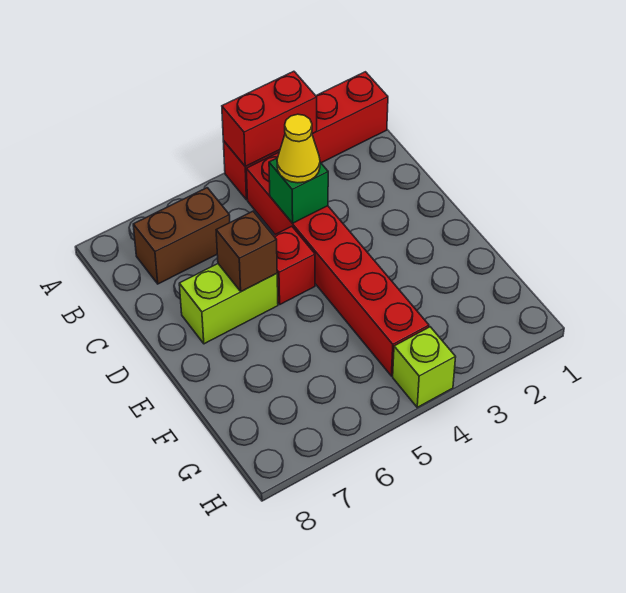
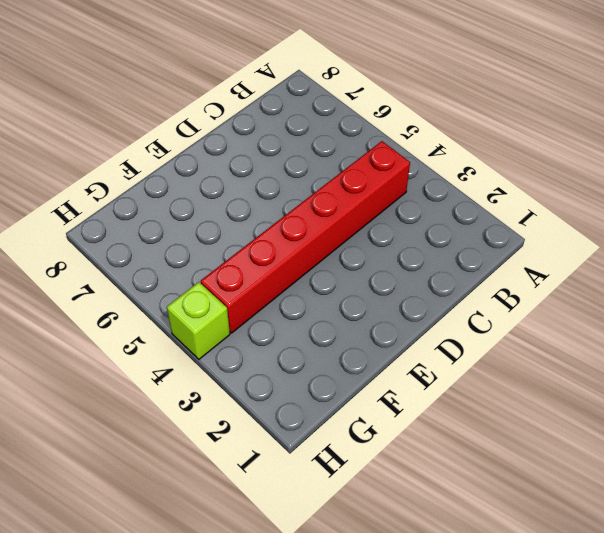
none -> red brick A1:A4 level 1
none -> brown brick B6:B7 level 1

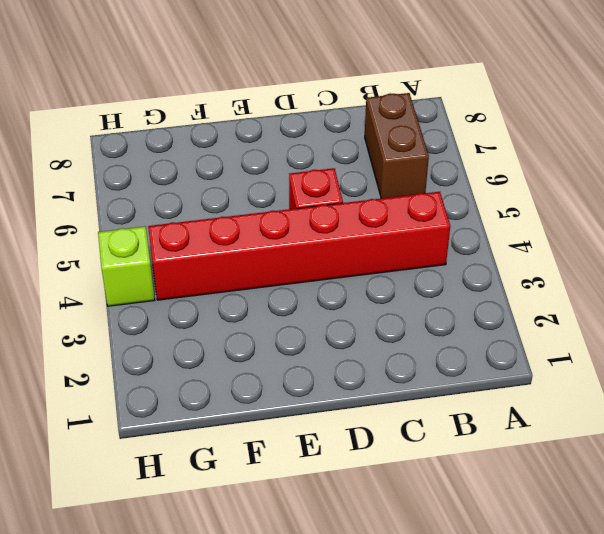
none -> red brick A1:A4 level 1
none -> lime brick D6:D7 level 1

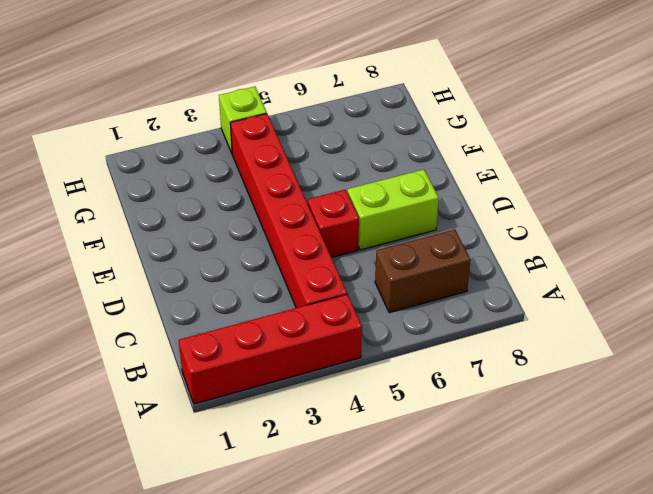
none -> red brick A3:A4 level 2
none -> green brick C4 level 2

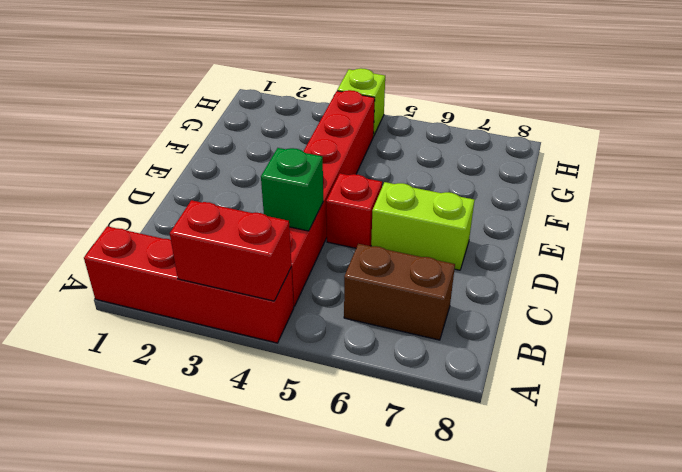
none -> brown brick D6 level 2
none -> yellow cone C4 level 3

